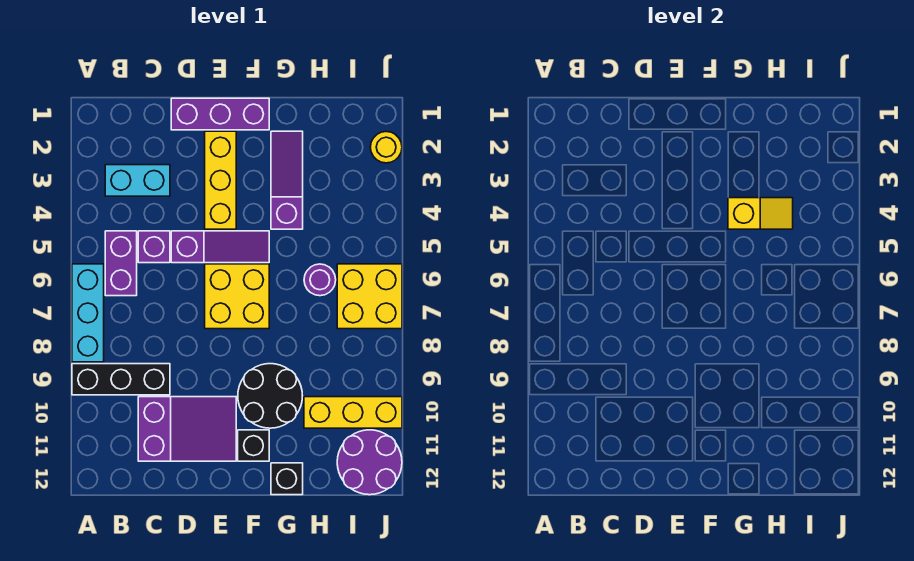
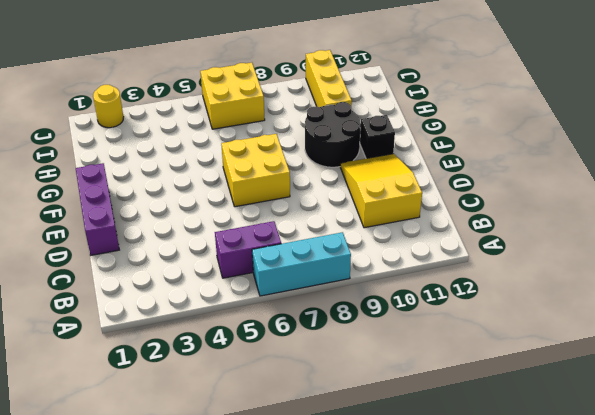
yellow slope C10:E11 level 1 top C -> purple slope C10:E11 level 1 top C
none -> black brick A9:C9 level 1
none -> cyan brick B3:C3 level 1
none -> purple brick C5 level 1

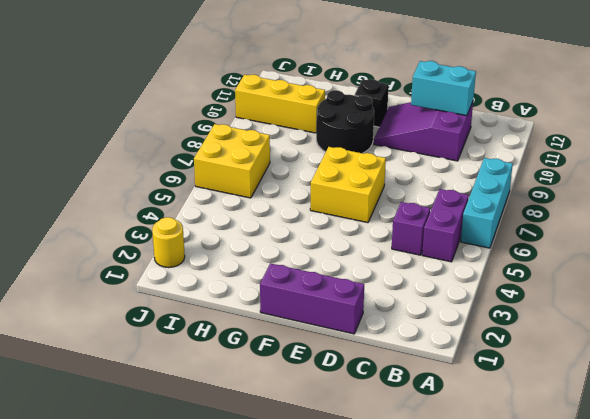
cyan brick C11:D11 level 2 -> cyan brick B3:C3 level 1
none -> black brick A9:C9 level 1
none -> purple slope D5:F5 level 1 top D
none -> yellow brick E2:E4 level 1

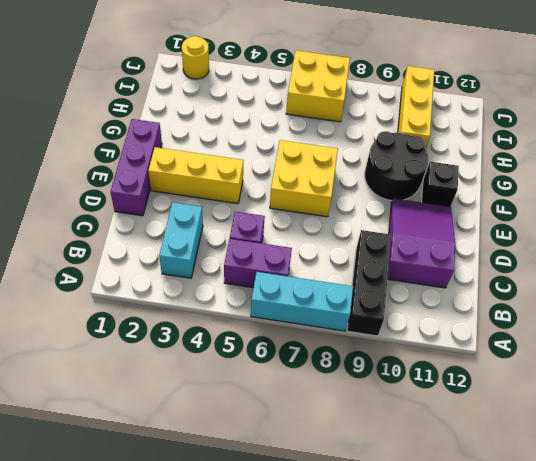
none -> purple slope D5:F5 level 1 top D
none -> purple slope G2:G4 level 1 top 4
none -> black brick G12 level 1

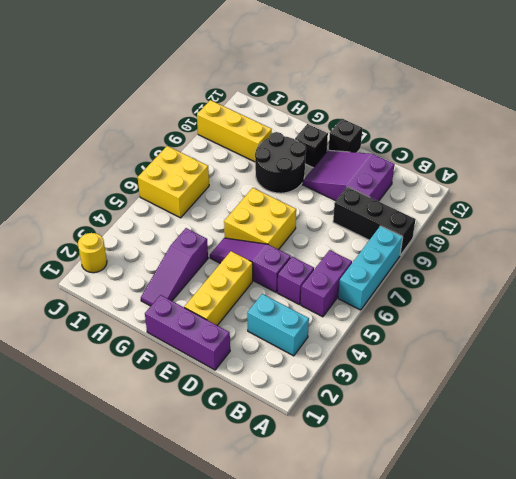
black brick E12 level 1 -> black brick G12 level 1
none -> purple round brick H6 level 1
none -> purple round brick I11:J12 level 1
none -> yellow slope G4:H4 level 2 top G

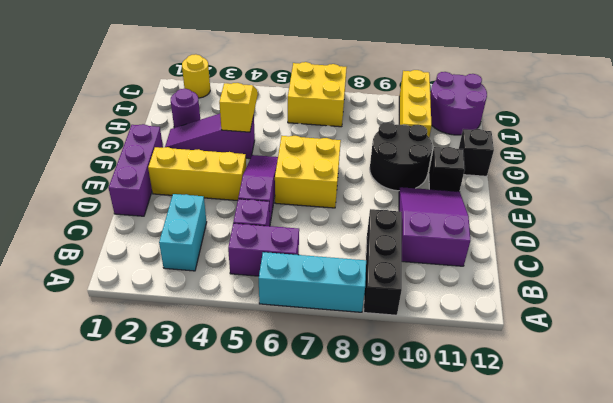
purple round brick H2 level 1 -> purple round brick H6 level 1

